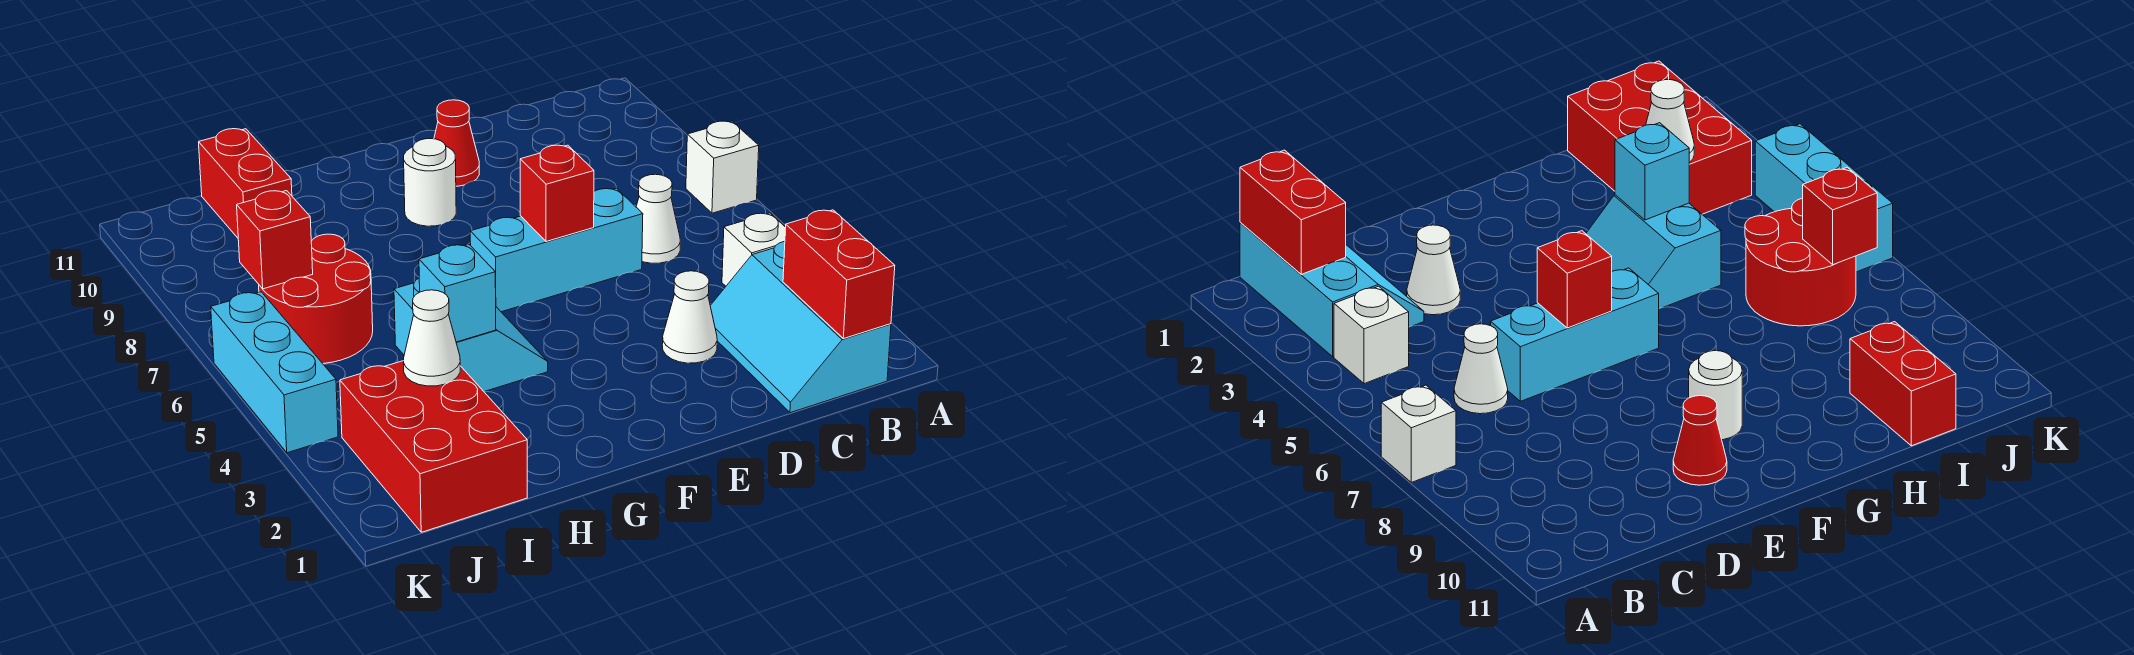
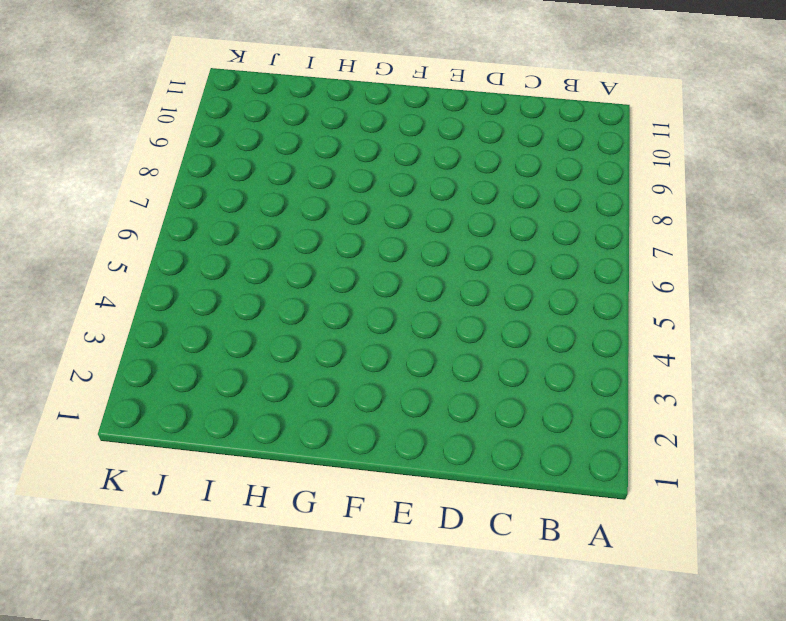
none -> white brick A7 level 1
none -> cyan slope B1:C3 level 1 top B
none -> white brick B4 level 1

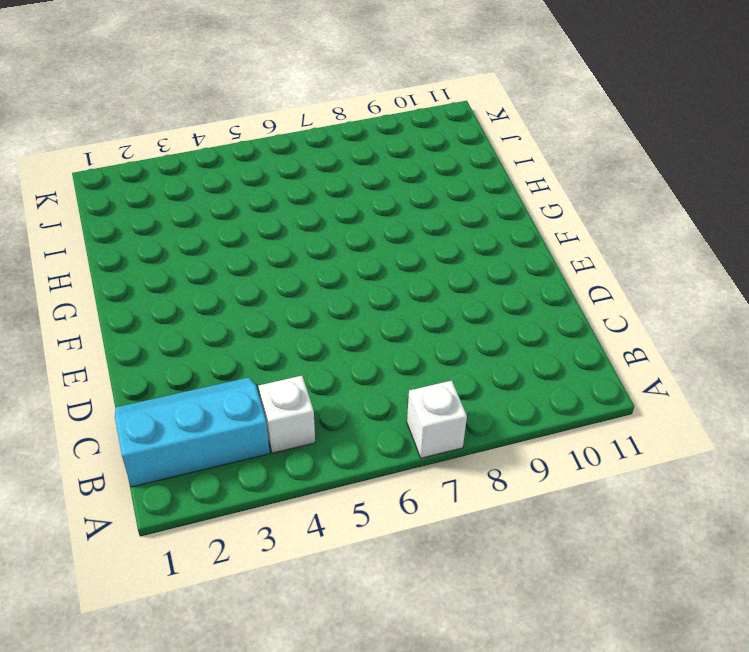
none -> white cone C6 level 1
none -> white cone D3 level 1
none -> cyan brick D6:F6 level 1

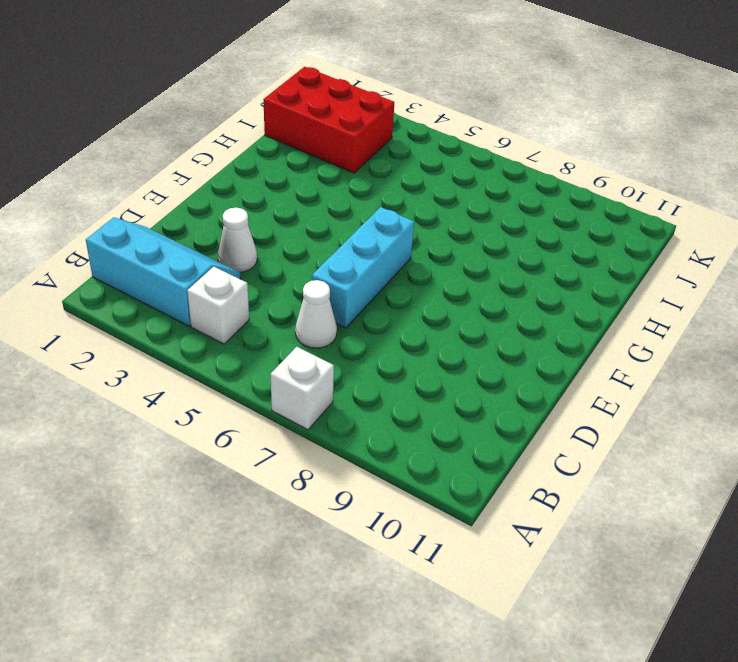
none -> red cone E10 level 1
none -> white round brick F9 level 1
none -> cyan slope G4:H5 level 1 top H

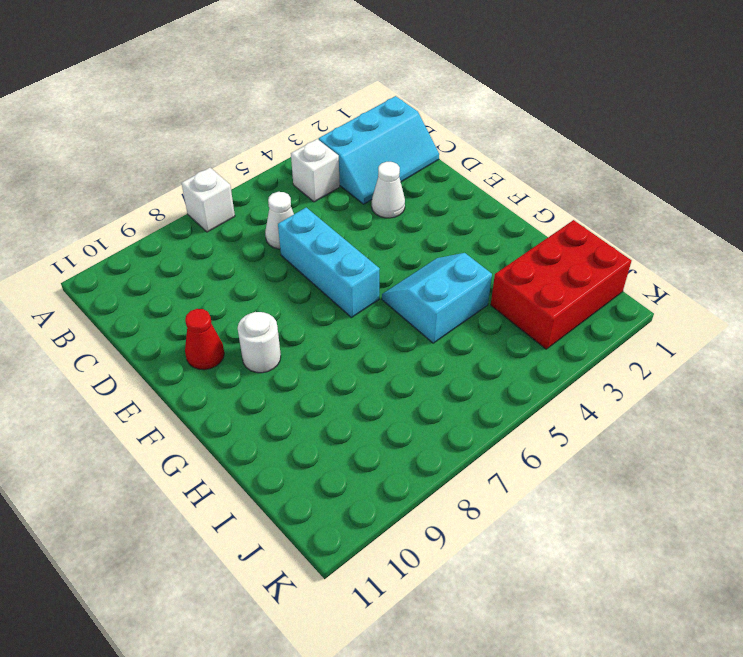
none -> red round brick I6:J7 level 1
none -> red brick I10:I11 level 1
none -> cyan brick K4:K6 level 1

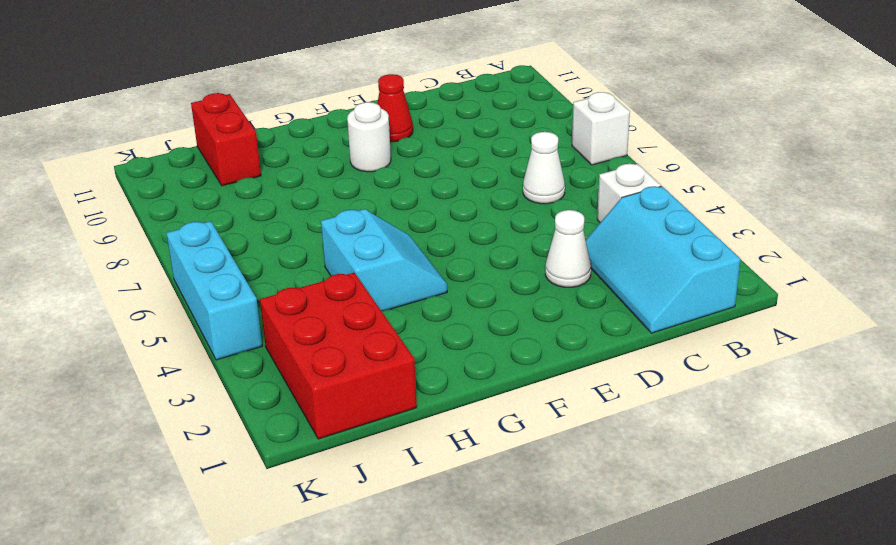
none -> cyan brick D6:F6 level 1
none -> red round brick I6:J7 level 1
none -> red brick B1:B2 level 2

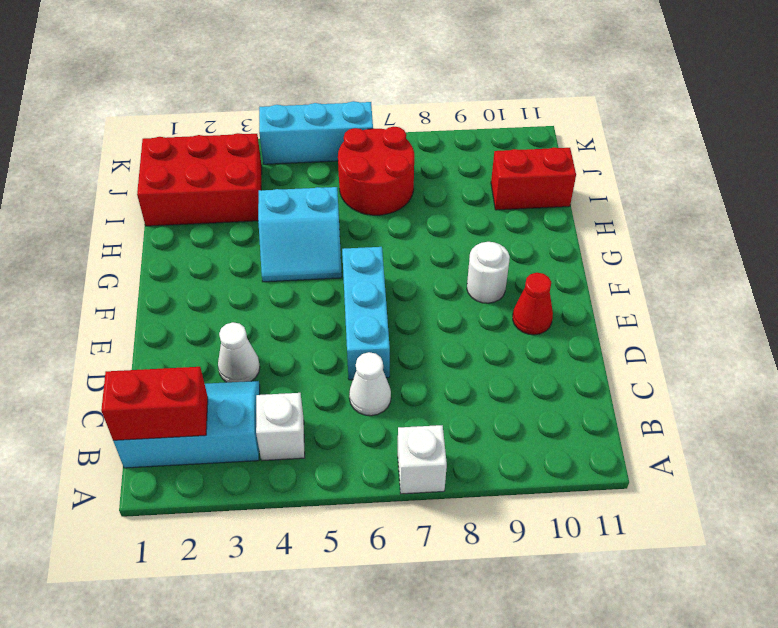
none -> red brick E6 level 2
none -> cyan brick H4 level 2
none -> white cone I3 level 2

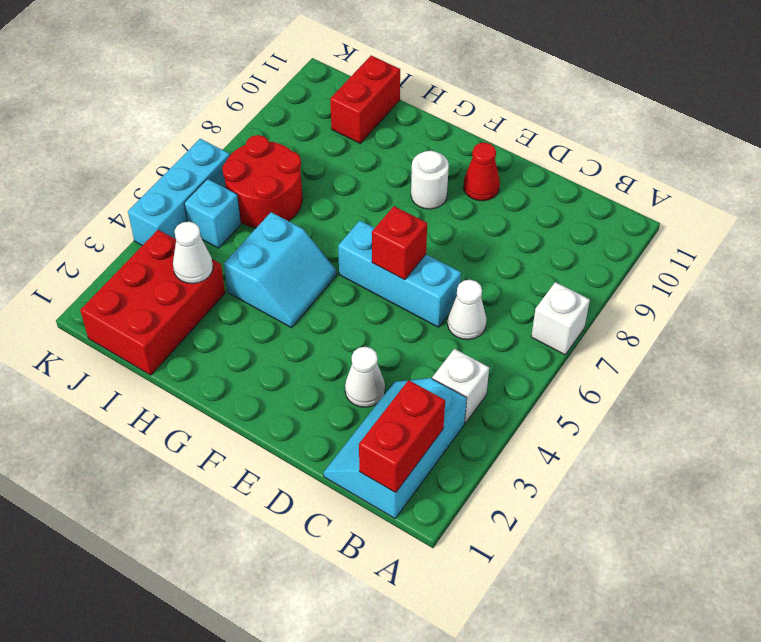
cyan brick J5 level 1 -> cyan brick H4 level 2
none -> red brick J7 level 2

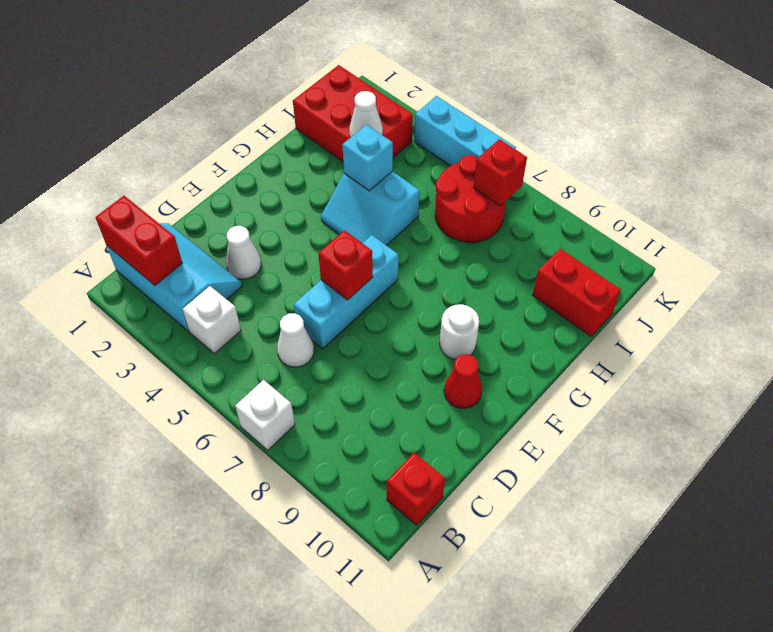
red brick B11 level 1 -> none

